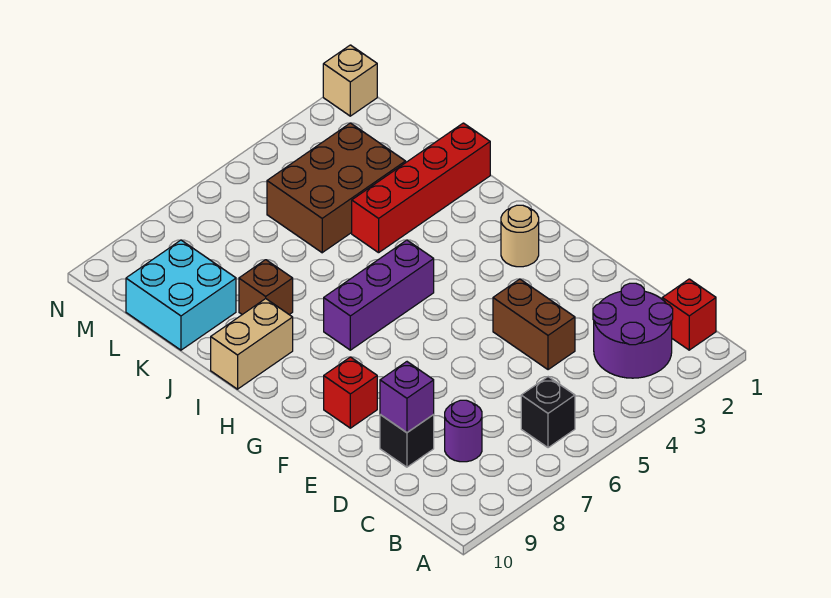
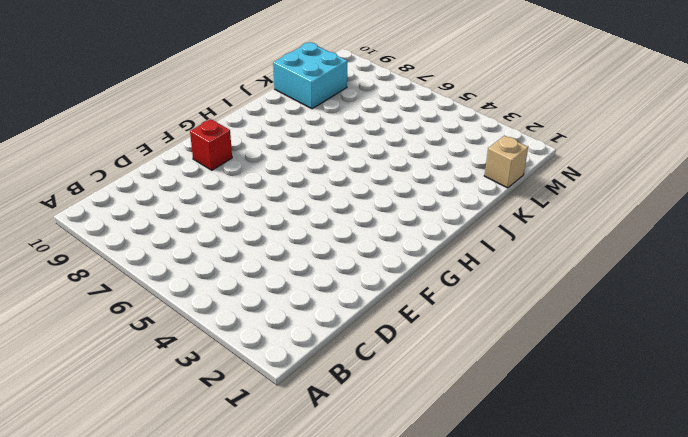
tan brick L1 level 1 -> tan brick N1 level 1
none -> red brick B1 level 1
none -> purple round brick B2:C3 level 1
none -> black brick B6 level 1

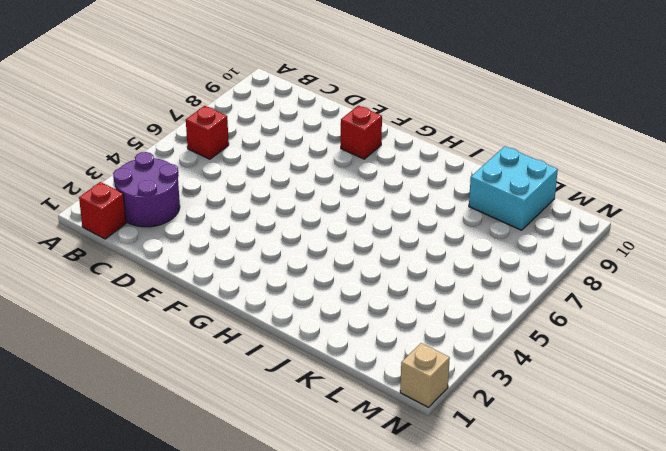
red brick B6 level 1 -> black brick B6 level 1
none -> purple round brick C8 level 1
none -> brown brick D4:E4 level 1
none -> black brick D9 level 1

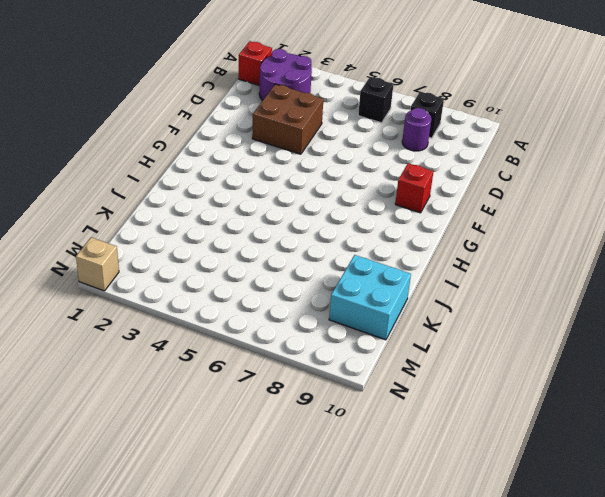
black brick B8 level 1 -> black brick D9 level 1
brown brick D3:E4 level 1 -> brown brick D4:E4 level 1
none -> tan round brick G2 level 1
none -> purple brick H5:H7 level 1
none -> tan brick I9:I10 level 1

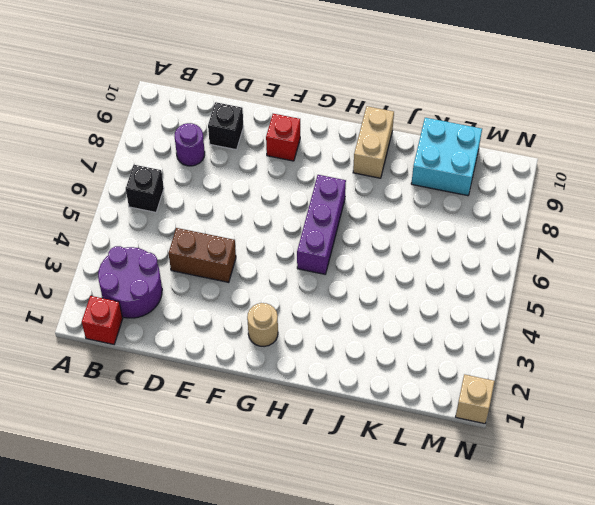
none -> red brick J1:J4 level 1
none -> brown brick J8 level 1
none -> brown brick K3:L5 level 1

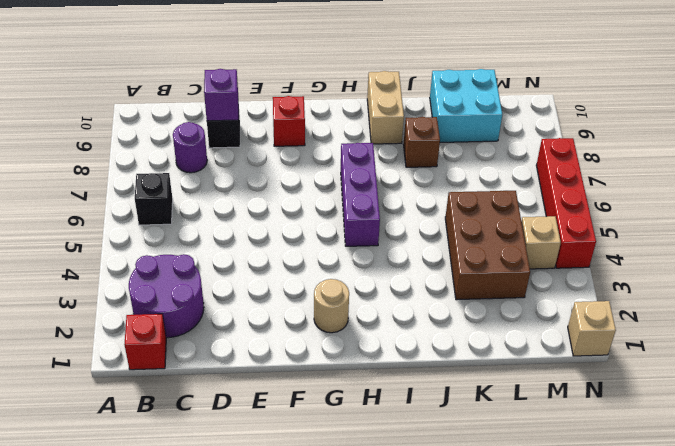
tan brick M4 level 1 -> none
red brick N4:N7 level 1 -> red brick J1:J4 level 1
none -> brown brick D4:E4 level 1

